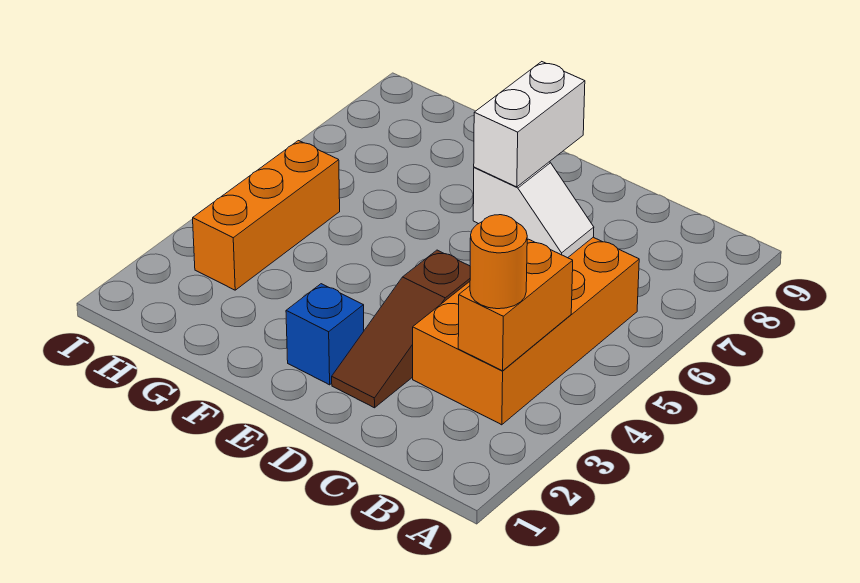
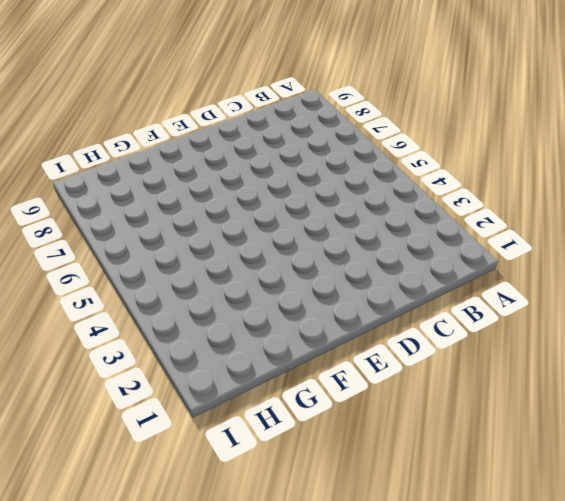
none -> orange brick B3:C6 level 1
none -> brown slope D2:D4 level 1 top 4

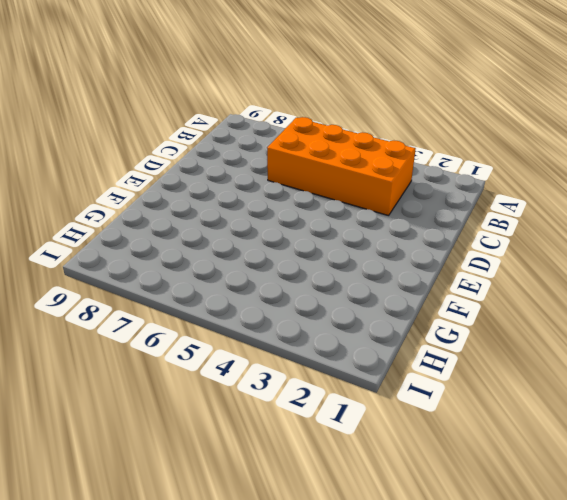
none -> brown slope D2:D4 level 1 top 4
none -> blue brick E2 level 1

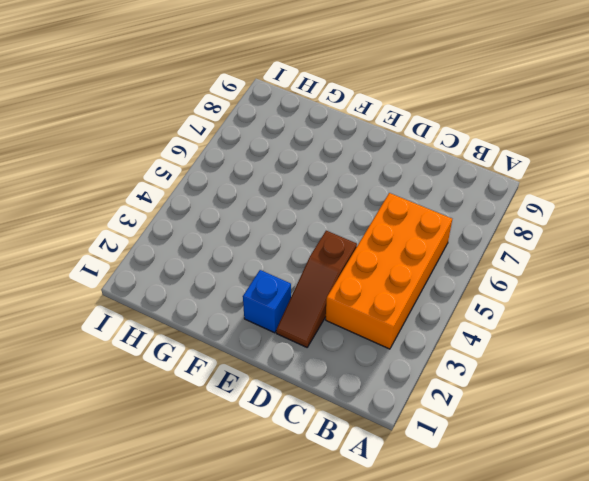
none -> orange brick H3:H5 level 1
none -> orange brick B3:B4 level 2

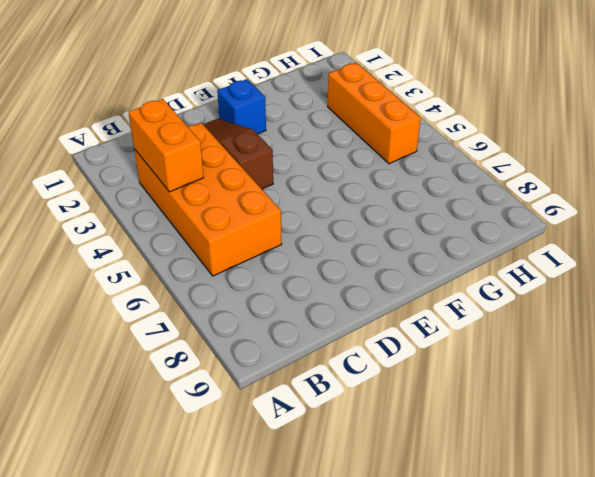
none -> white slope C6:D6 level 2 top D
none -> orange round brick B3 level 3

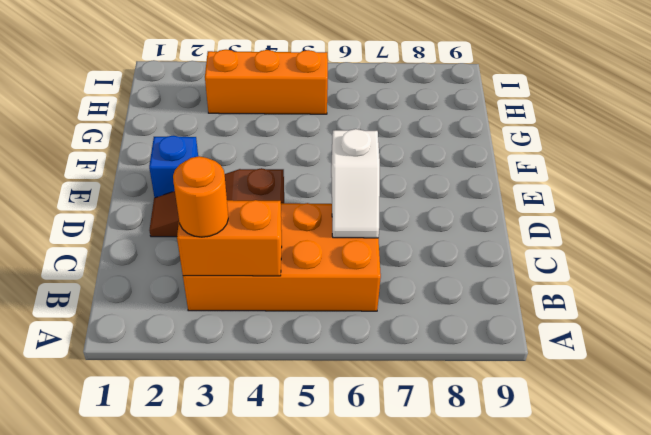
none -> white brick D6:D7 level 3

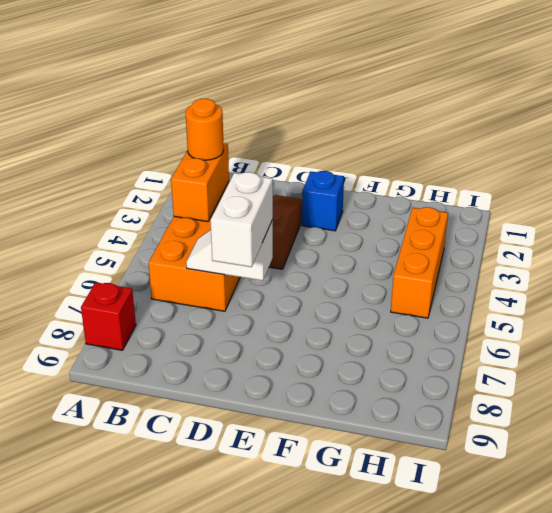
red brick A8 level 1 -> none

